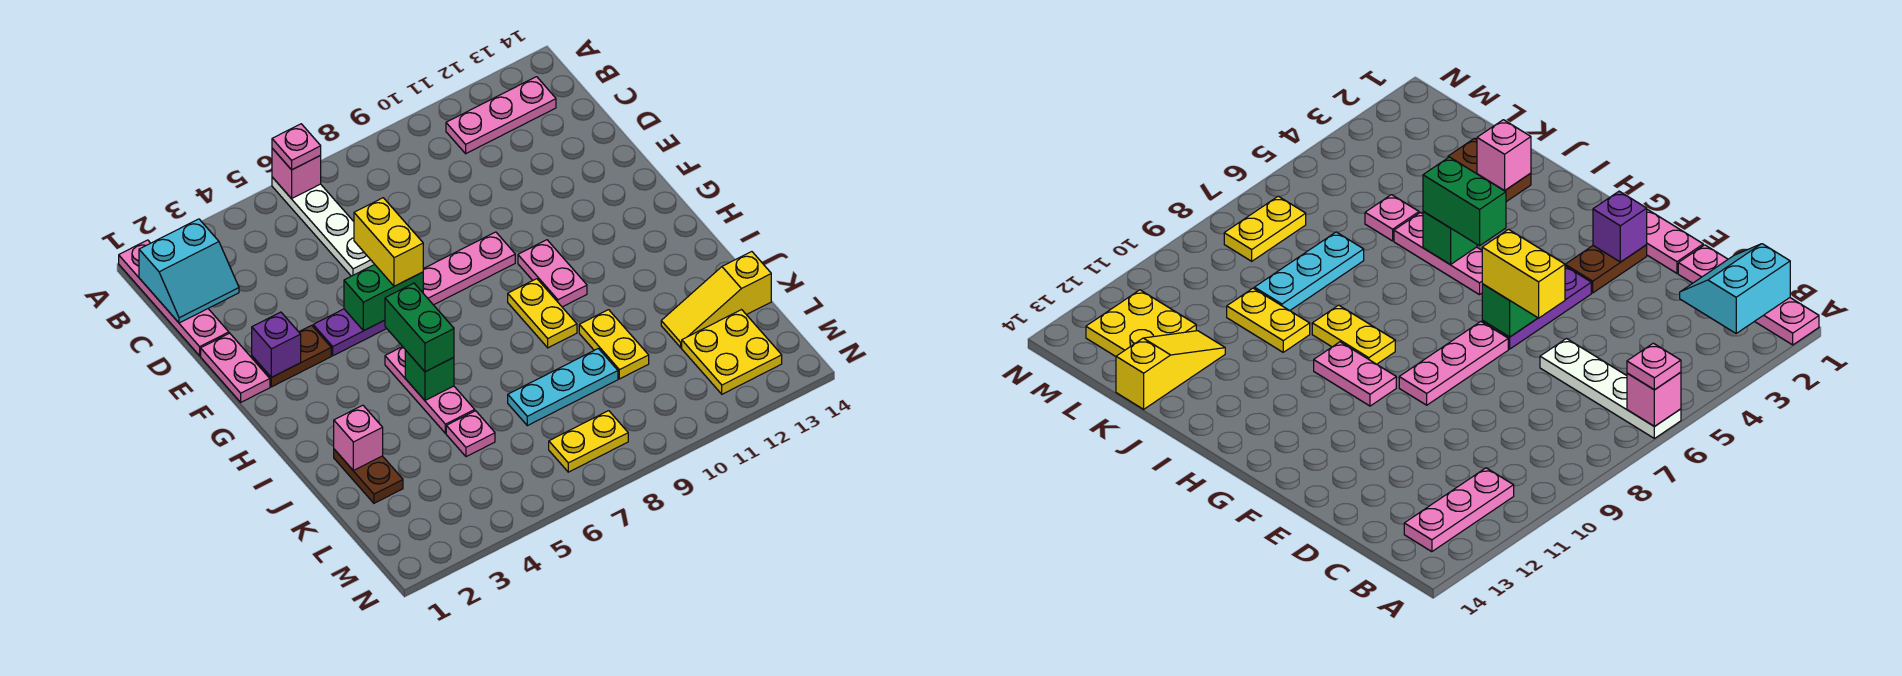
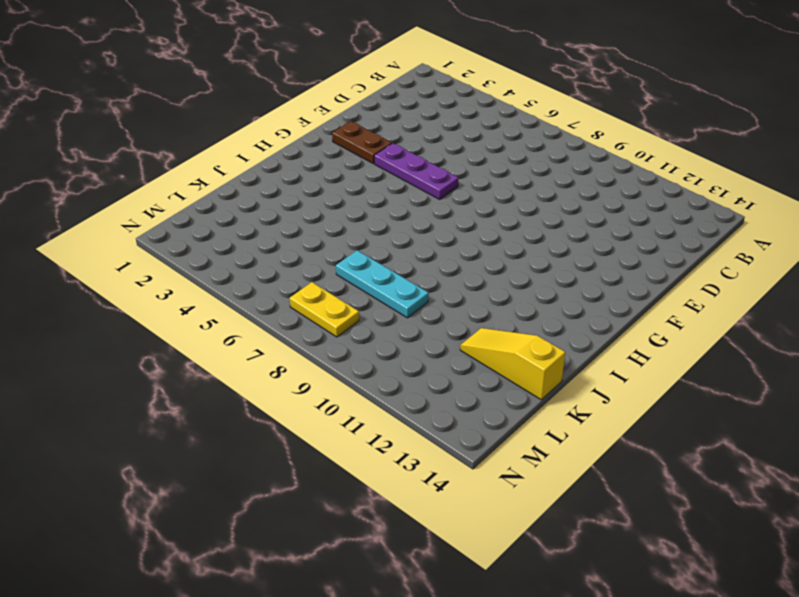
none -> pink plate A1:D1 level 1
none -> white plate A6:D6 level 1
none -> pink plate B11:B13 level 1

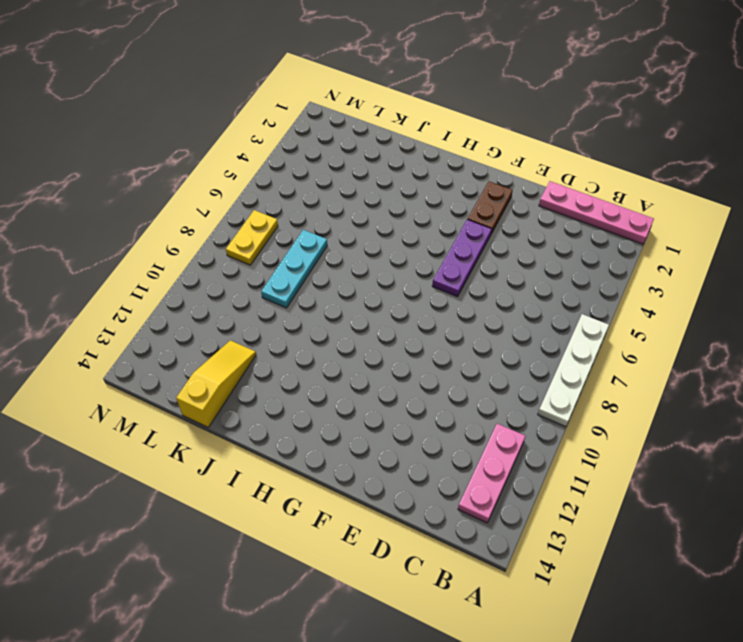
white plate A6:A9 level 1 -> white plate A6:D6 level 1
none -> pink plate E1:F1 level 1
none -> pink plate F7:F9 level 1
none -> pink plate G10:H10 level 1

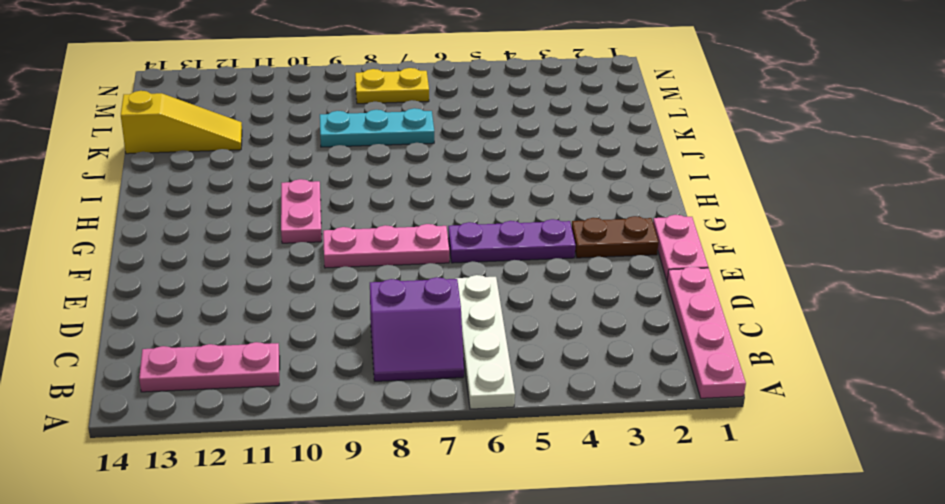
purple slope B7:C8 level 1 top C -> none
none -> pink plate H5:J5 level 1
none -> yellow plate H9:I9 level 1
none -> brown plate J2:K2 level 1

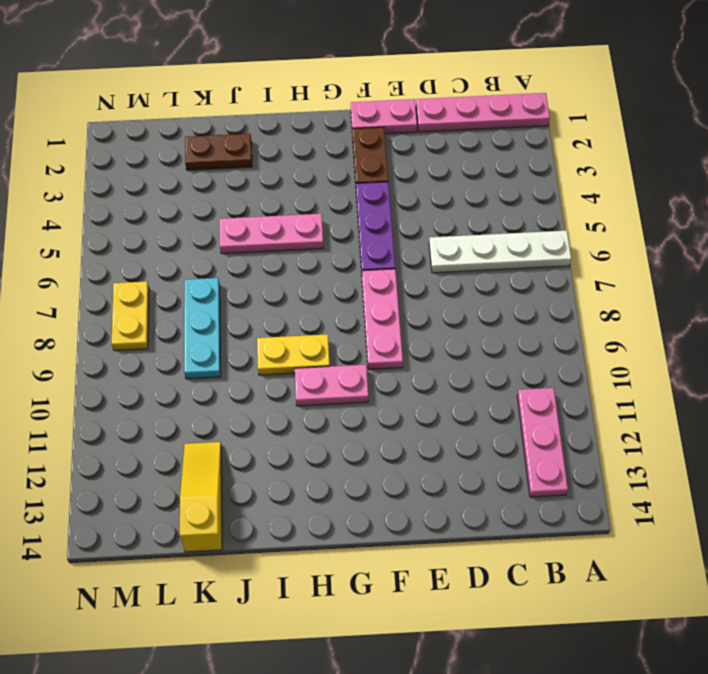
none -> yellow plate J10:K10 level 1
none -> pink plate K5 level 1
none -> yellow plate L12:M13 level 1

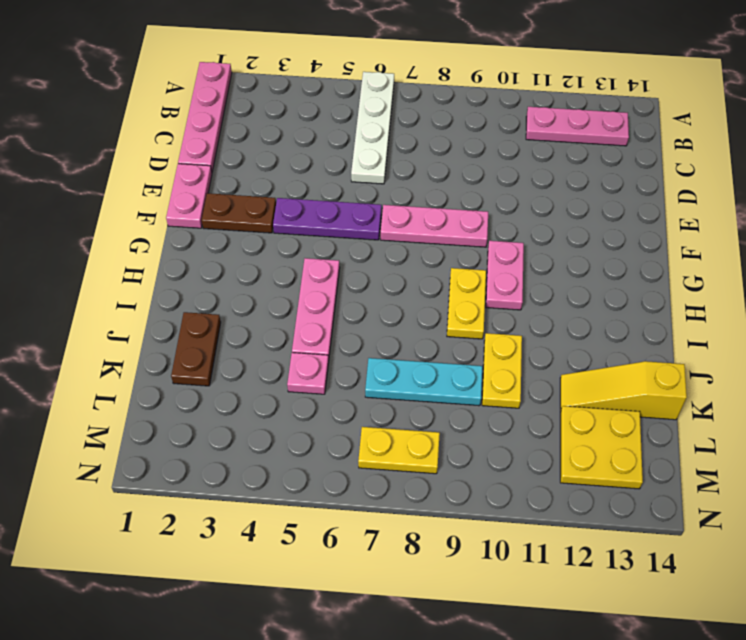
none -> pink brick A6 level 2
none -> cyan slope B1:C2 level 2 top B
none -> purple brick F2 level 2

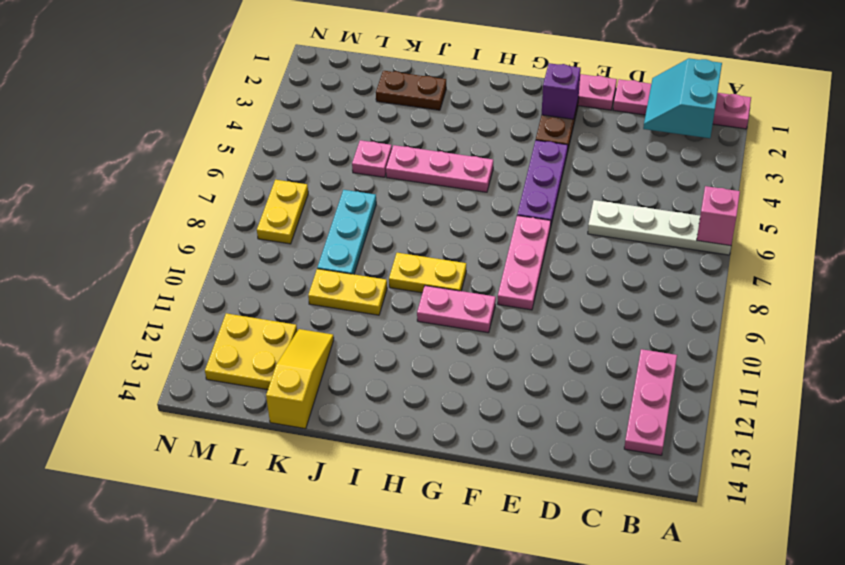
none -> green brick F5:F6 level 2
none -> green brick I5 level 2
none -> pink brick J2 level 2

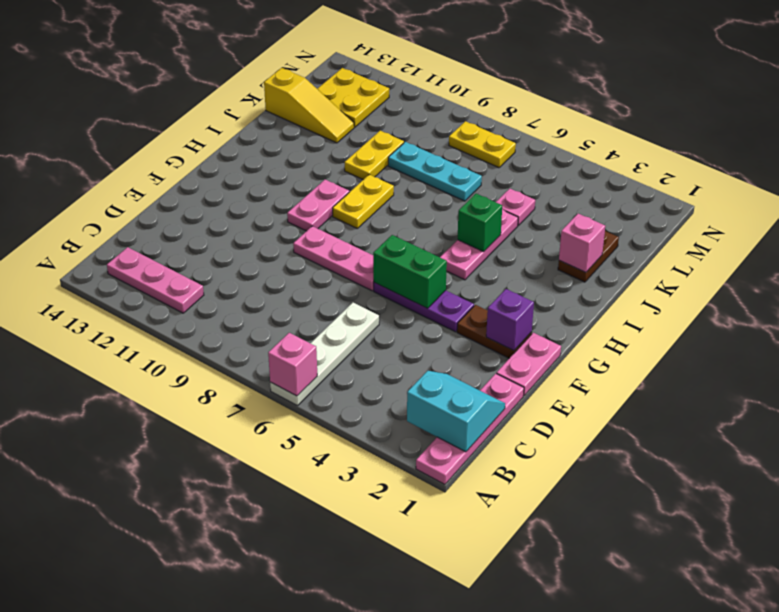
none -> pink plate A6 level 3
none -> yellow brick E6:F6 level 3
none -> green brick H5:I5 level 3

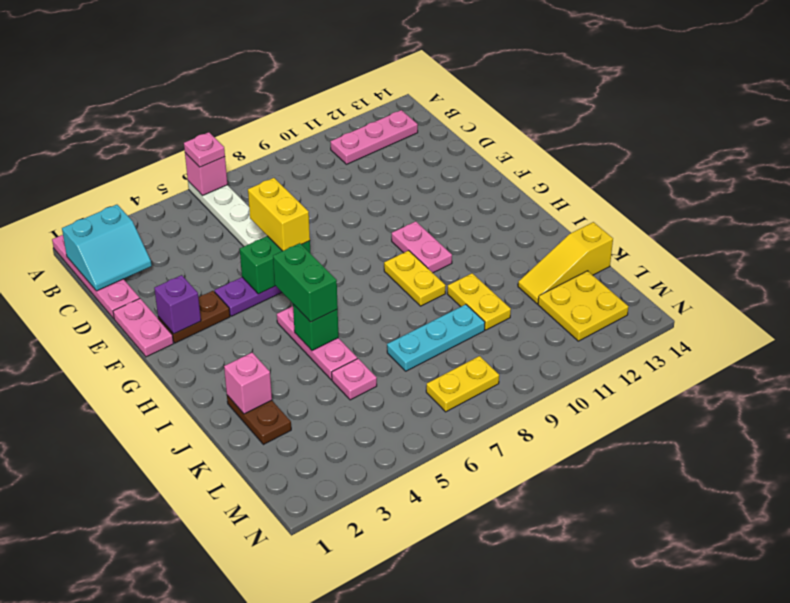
none -> pink plate F7:F9 level 1

